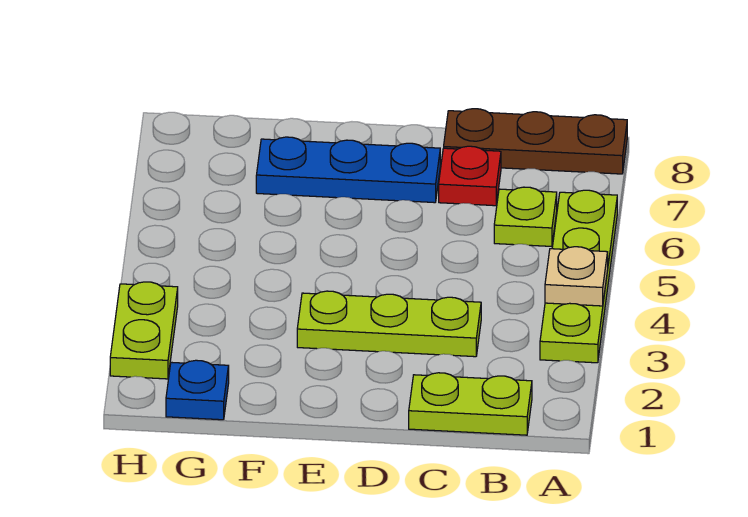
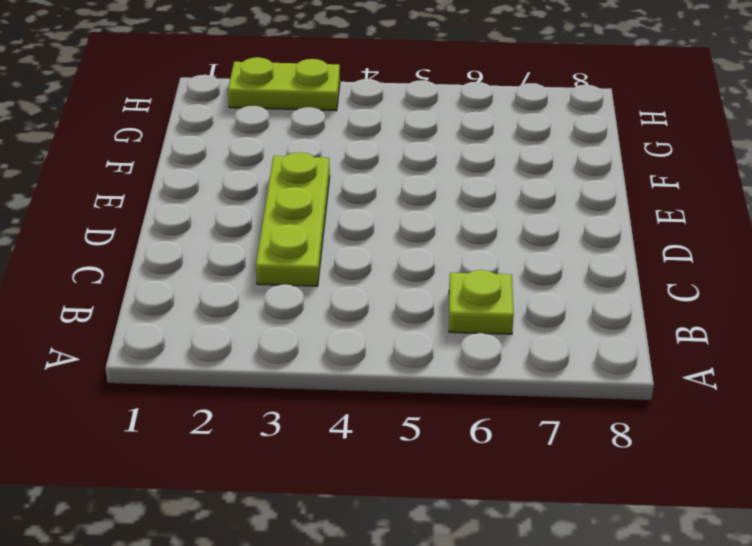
none -> lime plate A3:A6 level 1
none -> brown plate A8:C8 level 1

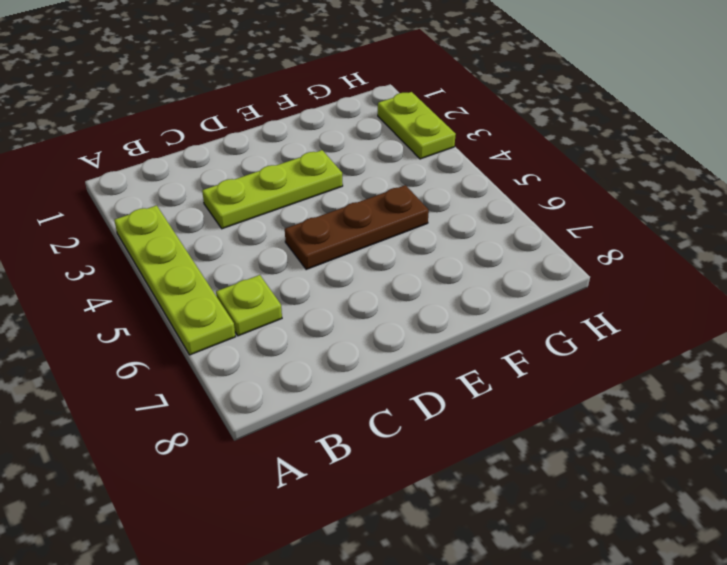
brown plate D5:F5 level 1 -> brown plate A8:C8 level 1
none -> lime plate B1:C1 level 1
none -> red plate C7 level 1

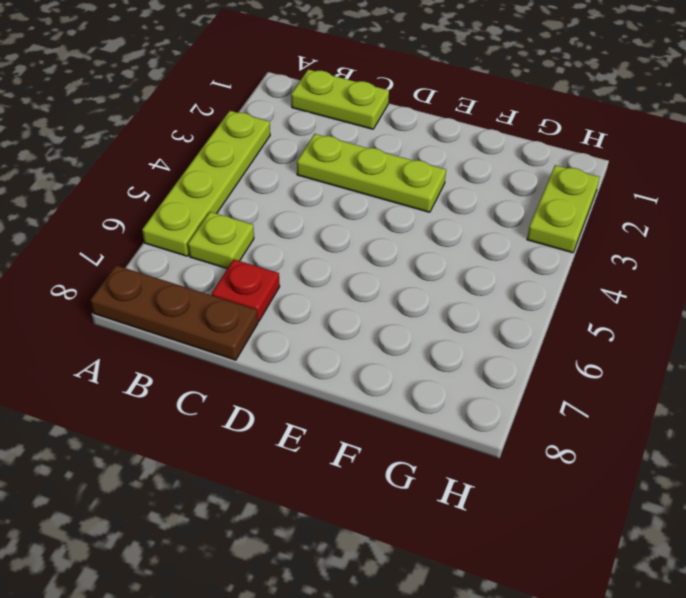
none -> blue plate D7:F7 level 1
none -> blue plate G1 level 1

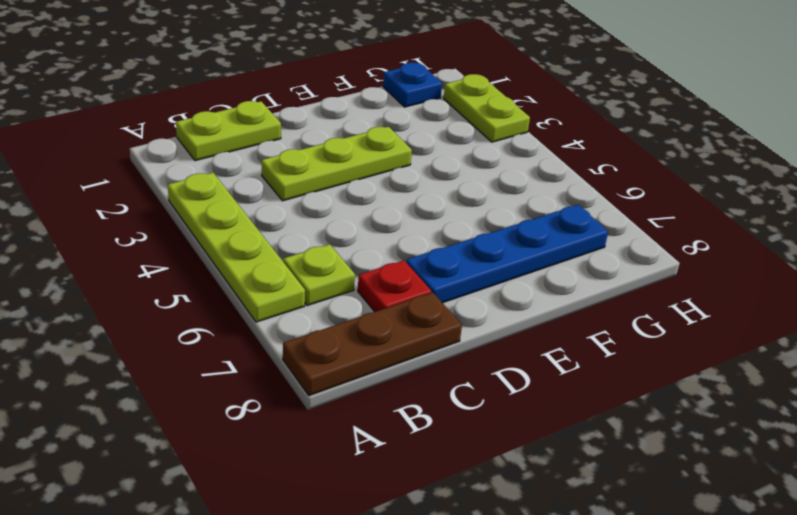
blue plate D7:G7 level 1 -> blue plate D7:F7 level 1
none -> tan plate A4 level 2

